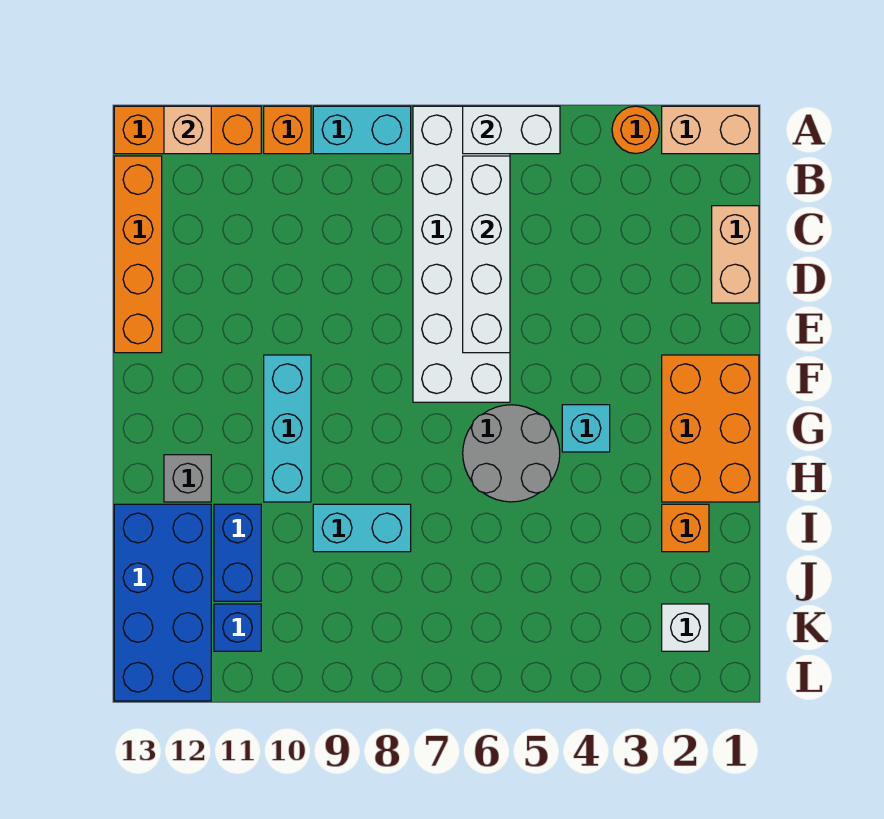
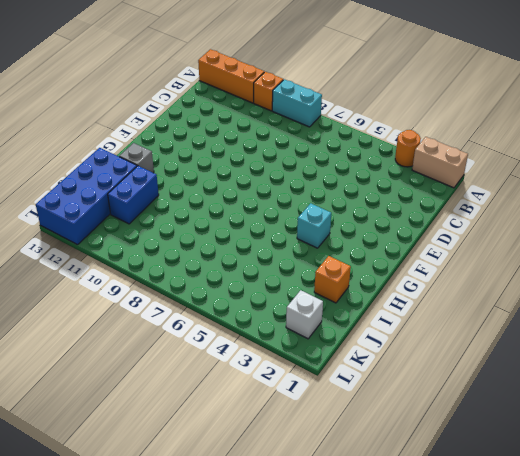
none -> white brick A6:F7 level 1
none -> orange brick B13:E13 level 1
none -> tan brick C1:D1 level 1

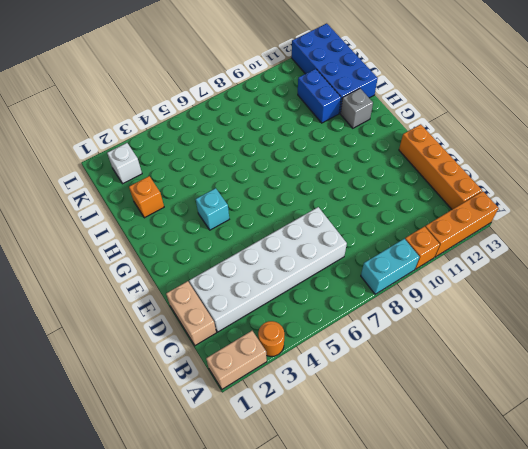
white brick C2:D7 level 1 -> white brick A6:F7 level 1
none -> orange brick F1:H2 level 1
none -> cyan brick F10:H10 level 1
none -> grey round brick G5:H6 level 1

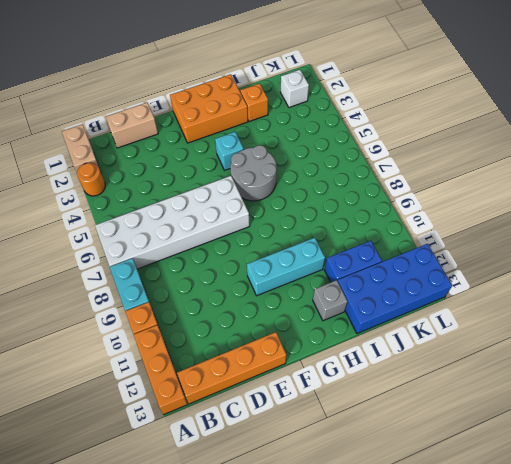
none -> cyan brick I8:I9 level 1
none -> blue brick K11 level 1
none -> white brick A5:A6 level 2

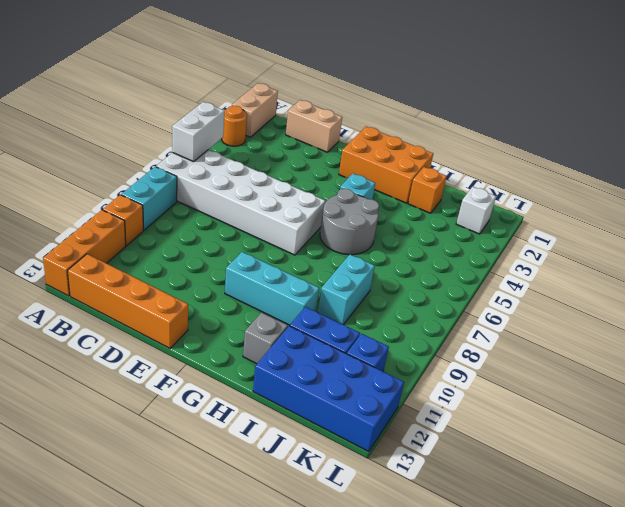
none -> tan brick A12 level 2
none -> white brick B6:E6 level 2

